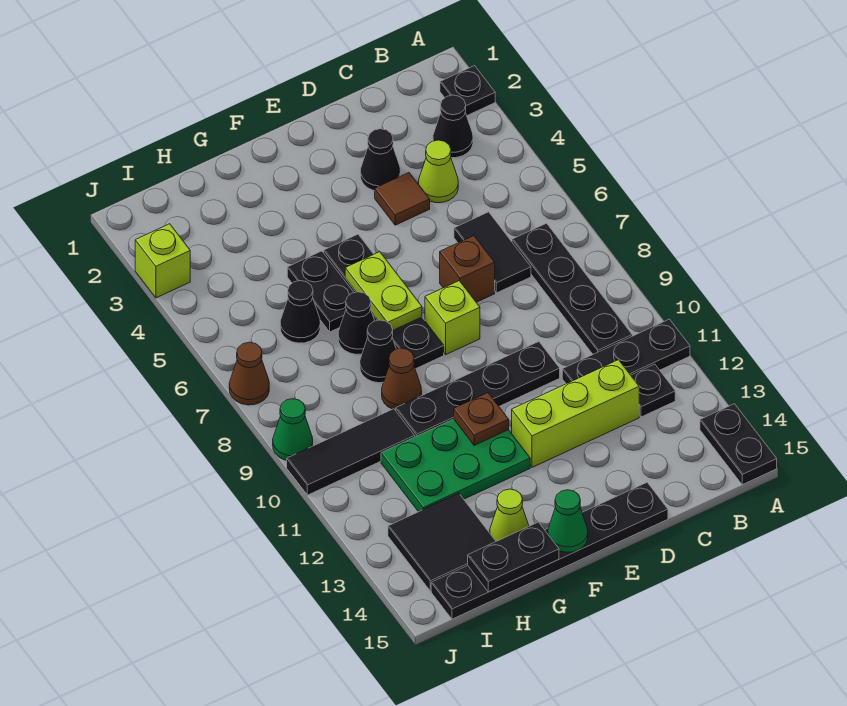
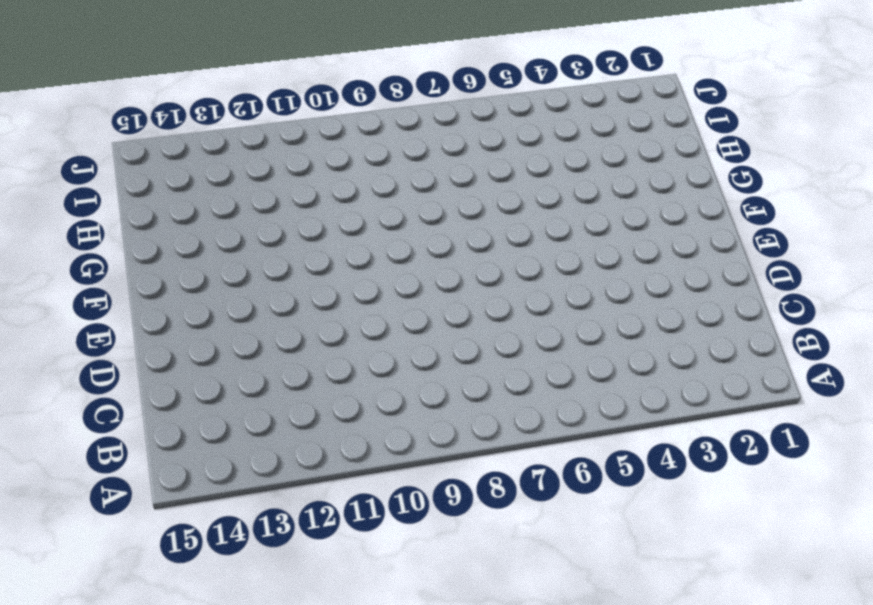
none -> black plate A2 level 1
none -> black plate A11:C11 level 1
none -> black plate A14:A15 level 1
none -> black cone B3 level 1

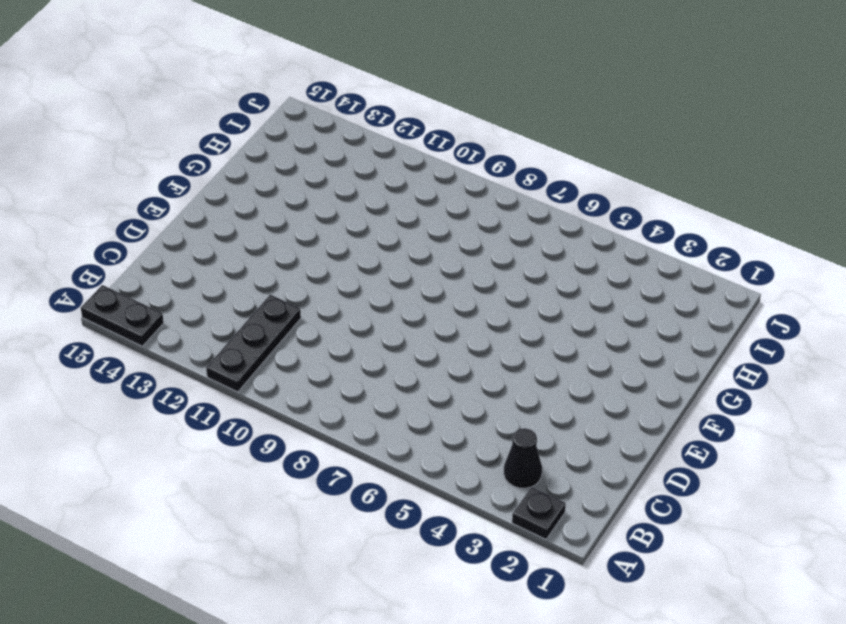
none -> black plate B7:B10 level 1
none -> black plate B12 level 1
none -> lime cone C4 level 1
none -> black tile C6:C7 level 1

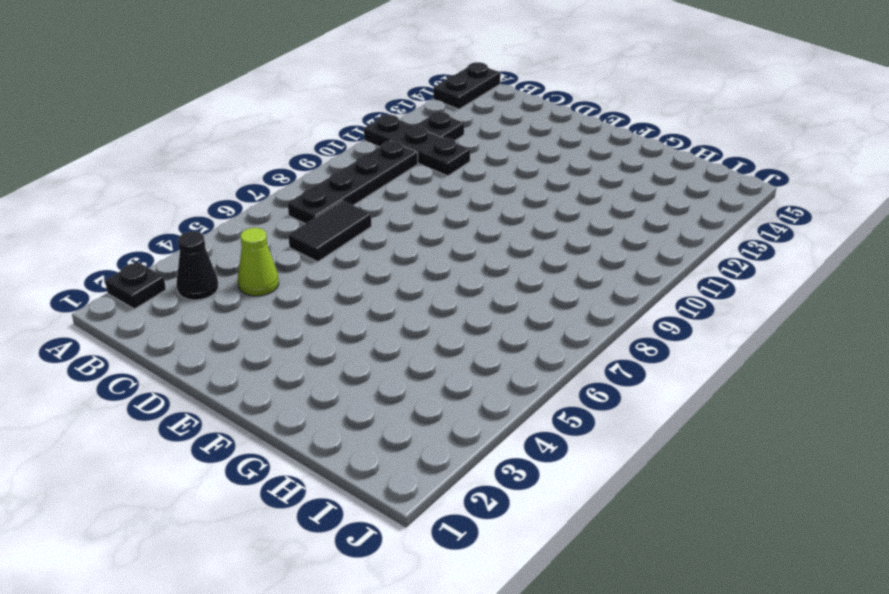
none -> lime brick C12:E12 level 1
none -> black cone D3 level 1
none -> brown tile D4 level 1
none -> brown brick D7 level 1

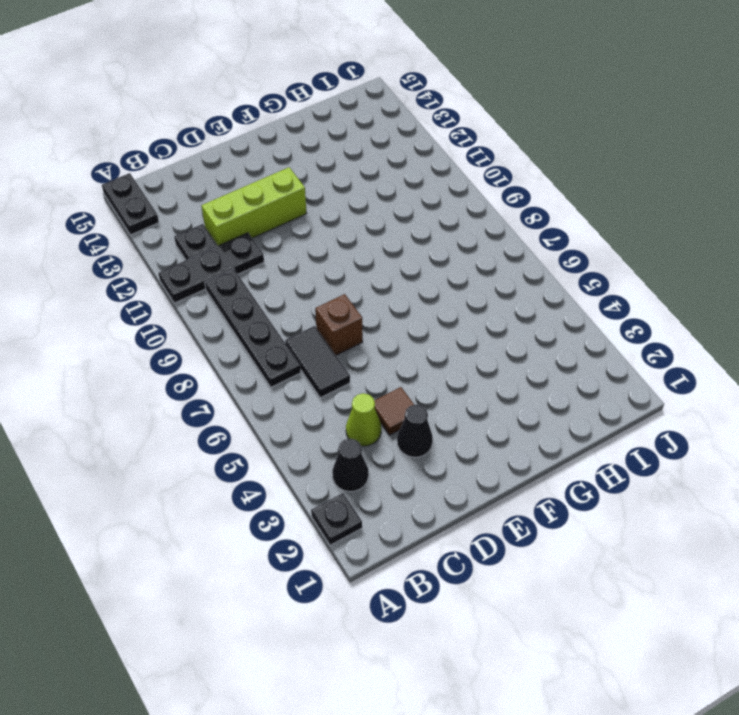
none -> black plate D10:G10 level 1
none -> black plate D15:I15 level 1
none -> lime brick E8 level 1
none -> black plate F5:F8 level 1

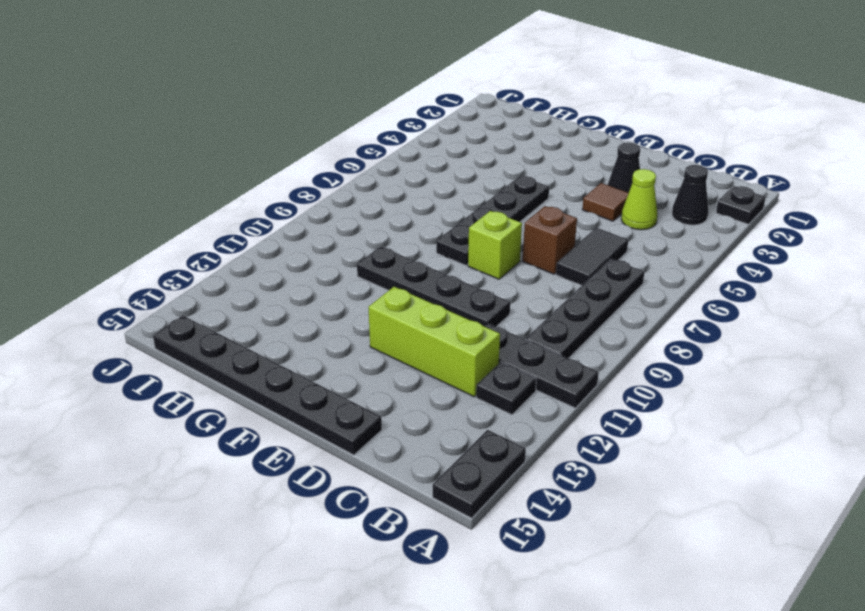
none -> green plate F11:H12 level 1
none -> black plate G5:G6 level 1
none -> black cone G7 level 1
none -> black cone G8 level 1

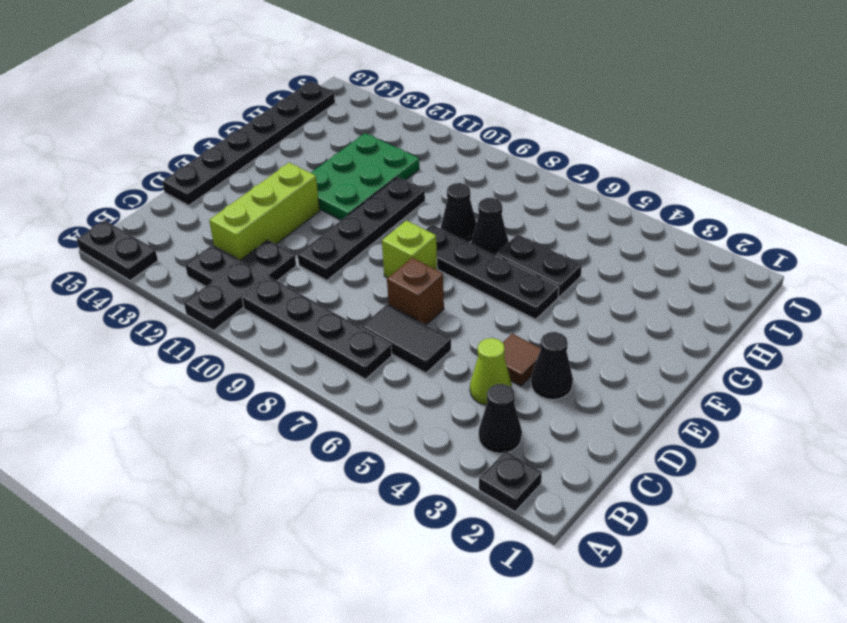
none -> brown cone G9 level 1
none -> lime cone G14 level 1
none -> black cone H6 level 1
none -> black tile H10:J10 level 1

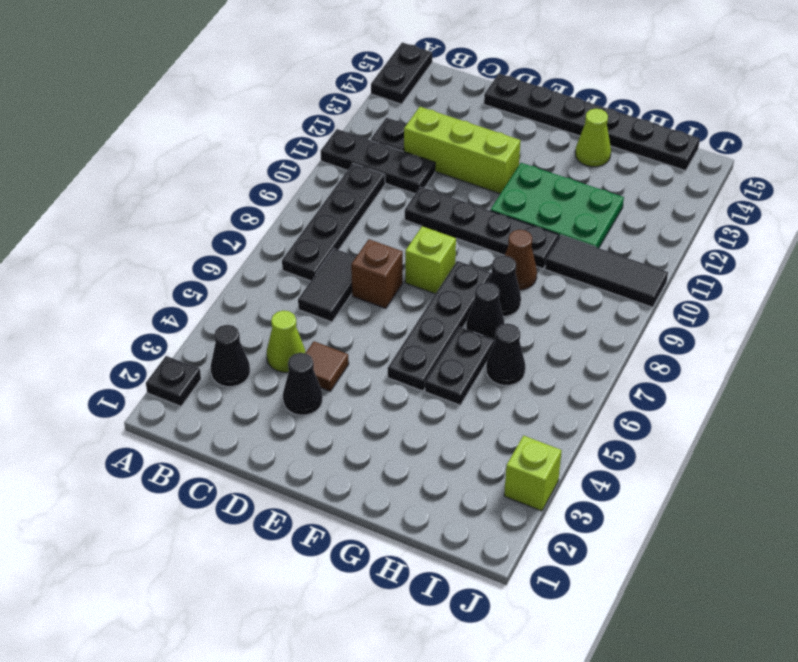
none -> black tile H13:I14 level 1
none -> brown cone J7 level 1
none -> green cone J9 level 1
none -> lime plate F6:F7 level 2

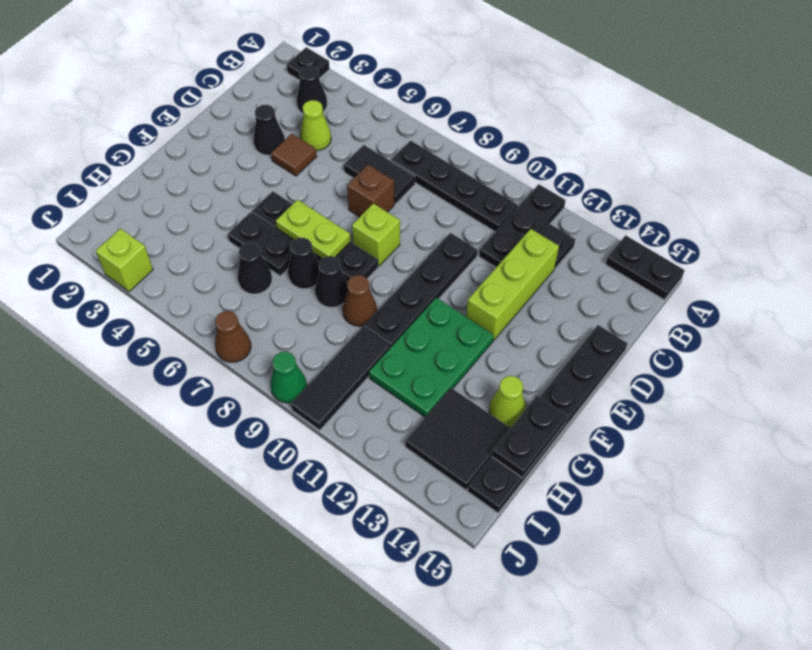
none -> brown plate F11 level 2
none -> green cone F15 level 2

